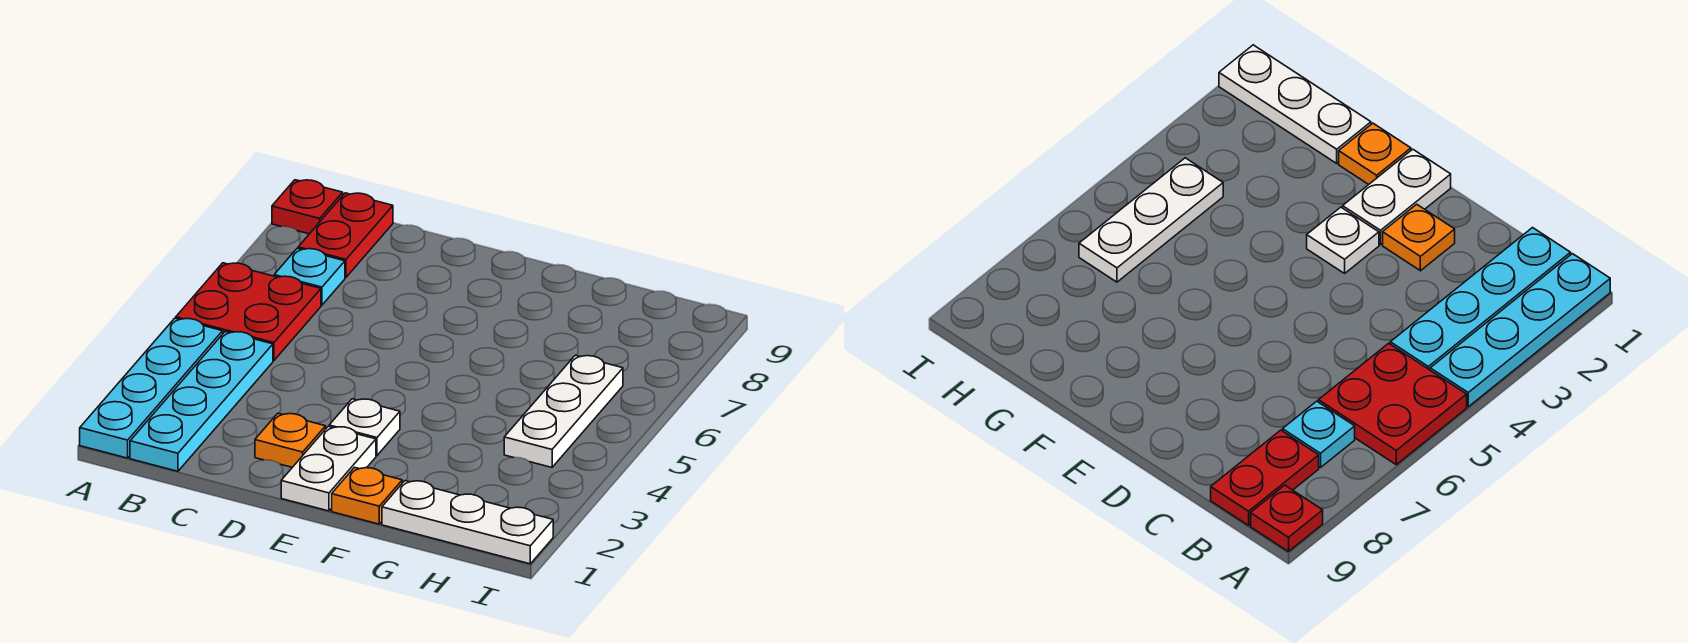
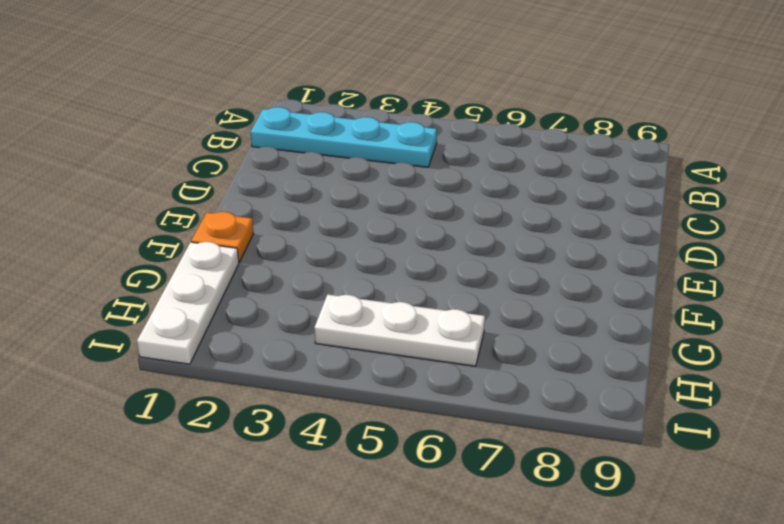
none -> cyan plate A1:A4 level 1
none -> red plate A5:B6 level 1
none -> red plate A9 level 1

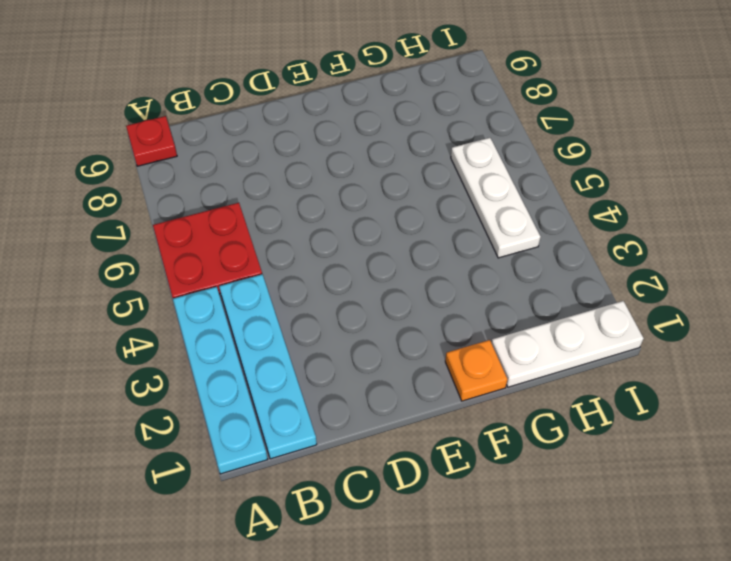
none -> cyan plate B7 level 1
none -> red plate B8:B9 level 1
none -> orange plate D2 level 1

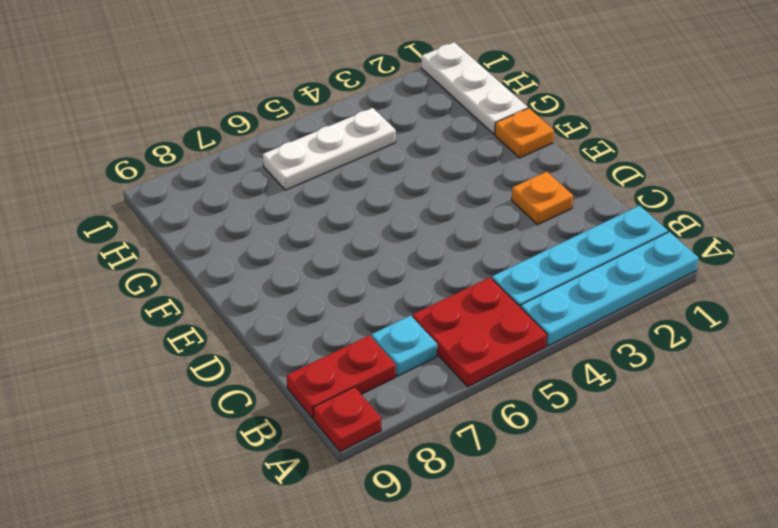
none -> white plate E1:E2 level 1
none -> white plate E3 level 1

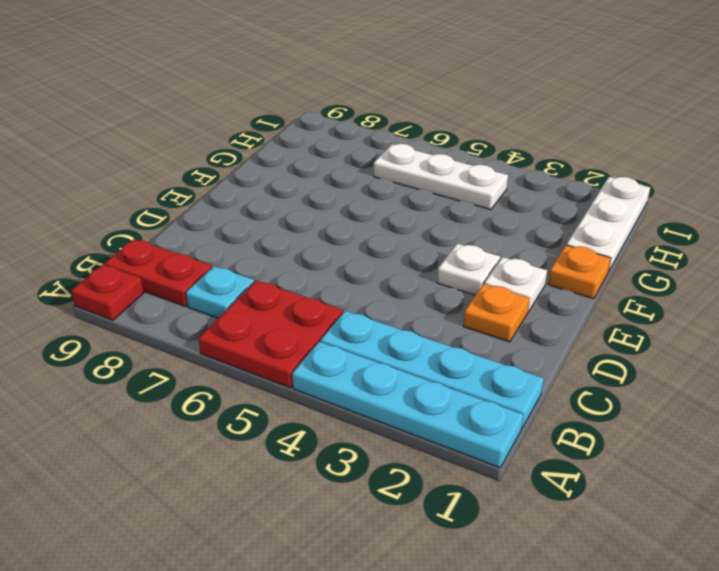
white plate E2 level 1 -> white plate E1:E2 level 1

